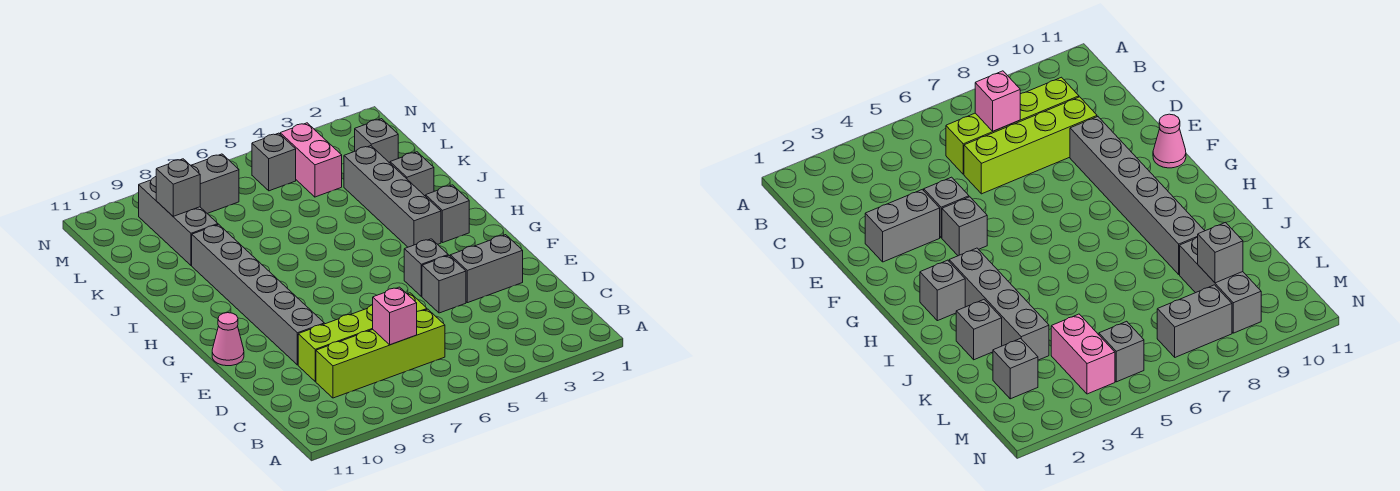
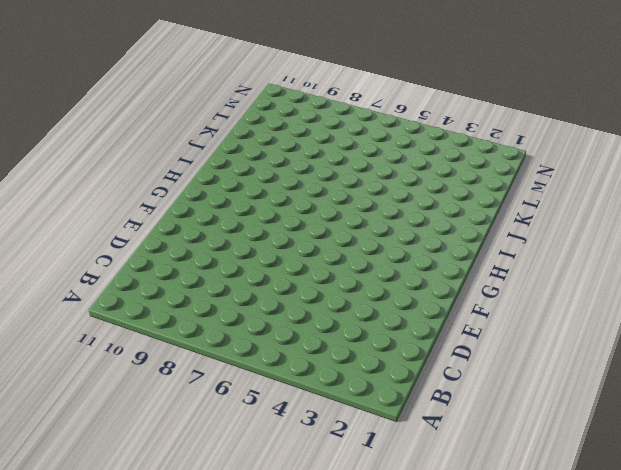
none -> lime brick C6:C9 level 1
none -> lime brick D6:D9 level 1
none -> grey brick E2:E3 level 1

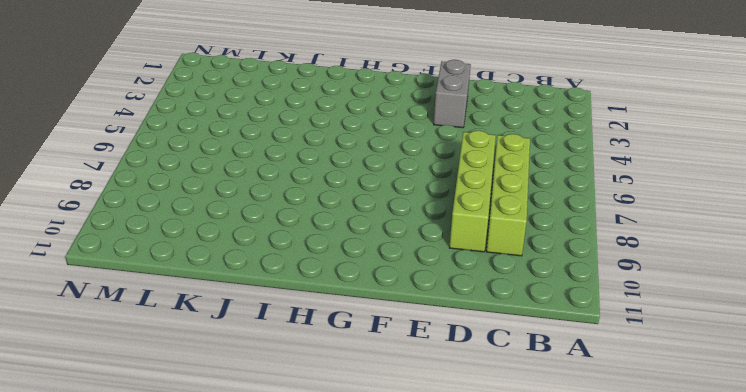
none -> grey brick E4 level 1
none -> grey brick E9:J9 level 1
none -> grey brick F4 level 1

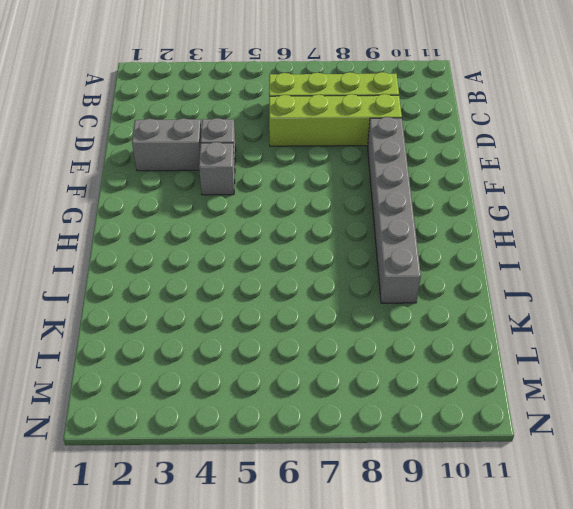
none -> pink cone F11 level 1
none -> grey brick H2 level 1
none -> grey brick H3:K3 level 1

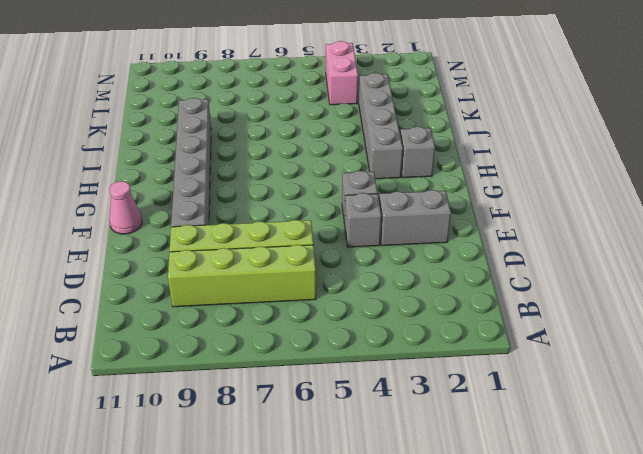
none -> grey brick J2 level 1
none -> grey brick K9:M9 level 1
none -> grey brick L2 level 1

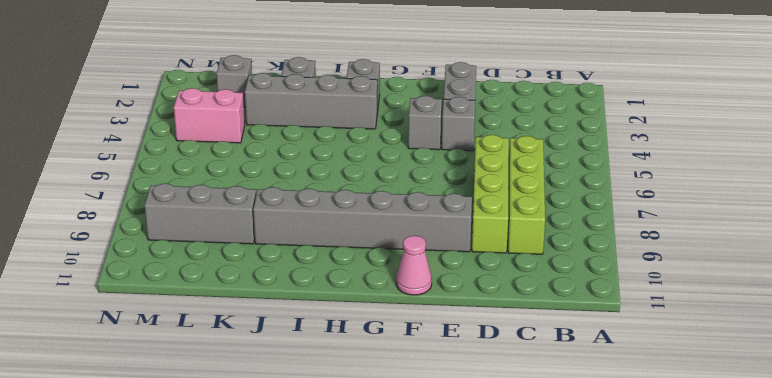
none -> grey brick M5 level 1
none -> grey brick M7:M8 level 1
none -> pink brick C7 level 2

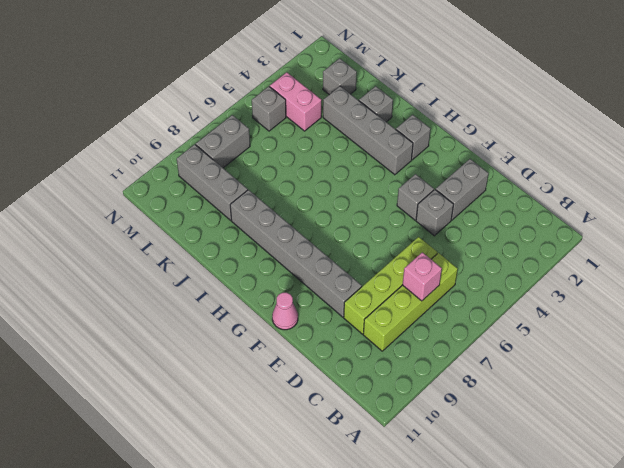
none -> grey brick L9 level 2

